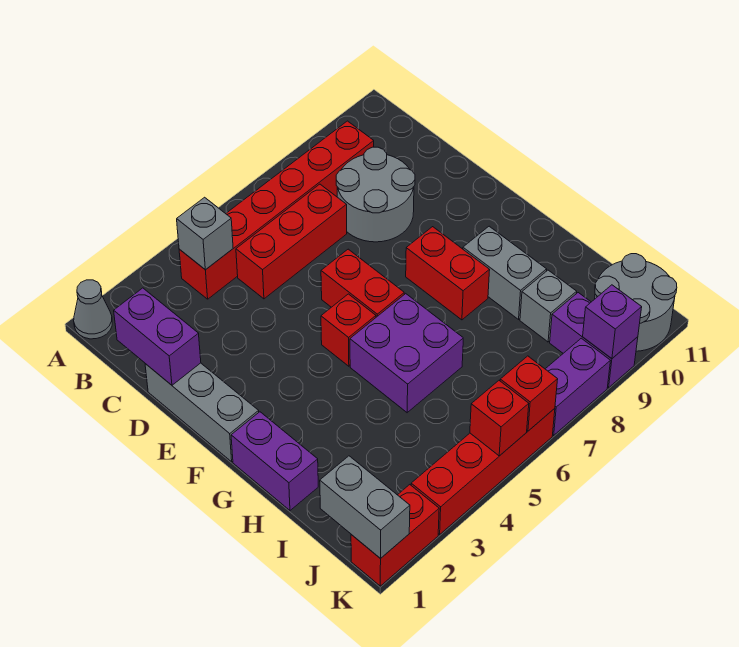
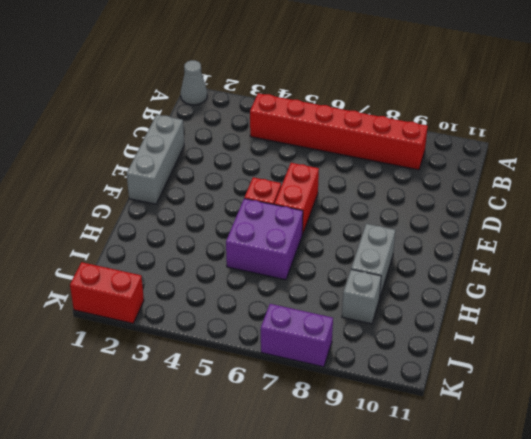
none -> red brick C5:C7 level 1
none -> grey round brick C8:D9 level 1
none -> red brick F8:G8 level 1

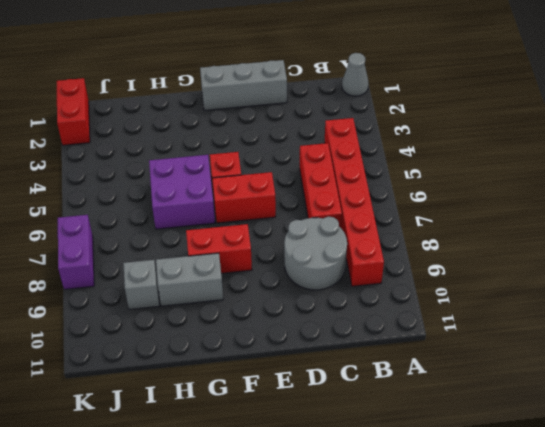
none -> purple brick G1:H1 level 1
none -> purple brick J9:K9 level 1
none -> grey round brick J10:K11 level 1

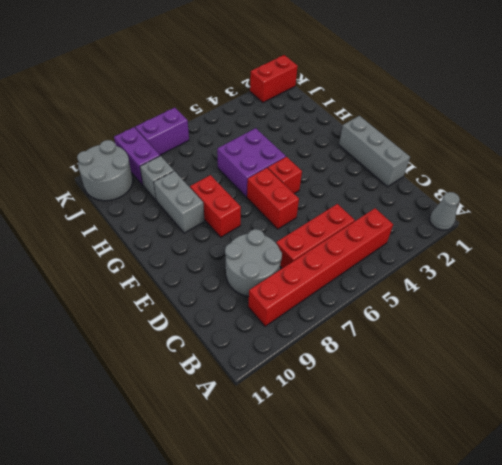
none -> purple brick G1:H1 level 1
none -> red brick K3:K6 level 1
none -> grey brick B4 level 2

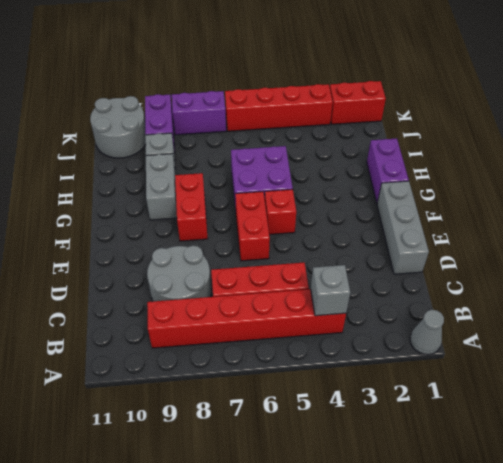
none -> purple brick C1:D1 level 2
none -> grey brick J1:K1 level 2
none -> red brick K5 level 2

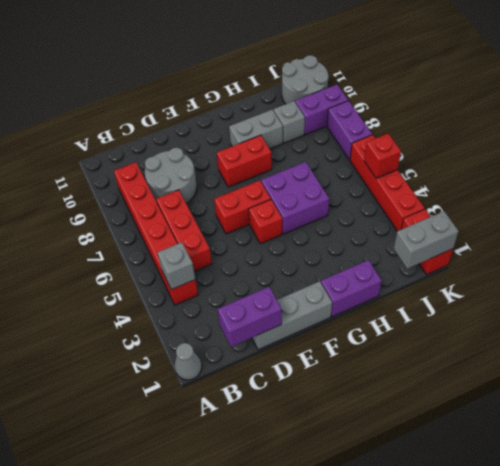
none -> red brick K6 level 2
none -> purple brick K9 level 2

